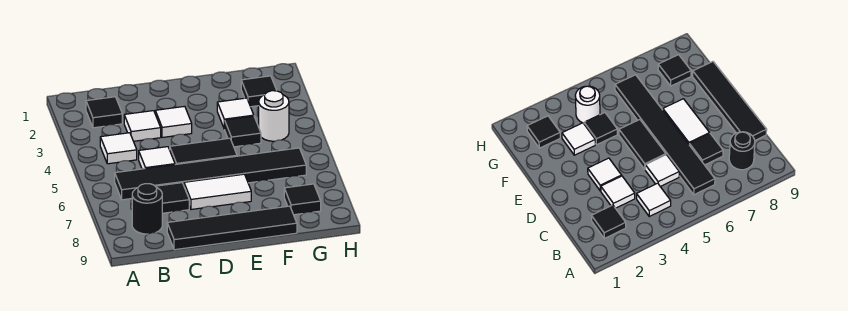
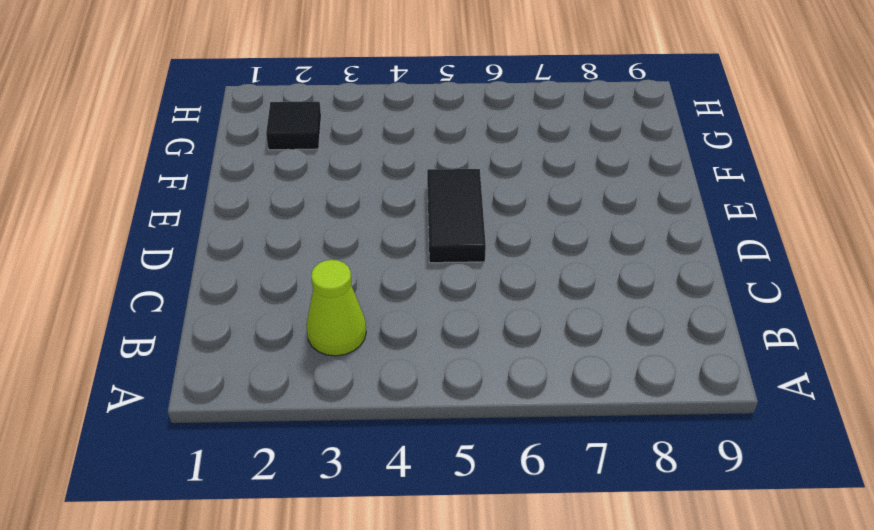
lime cone B3 level 1 -> none
none -> black tile B2 level 1
none -> white tile B4 level 1
none -> black tile B6:G6 level 1

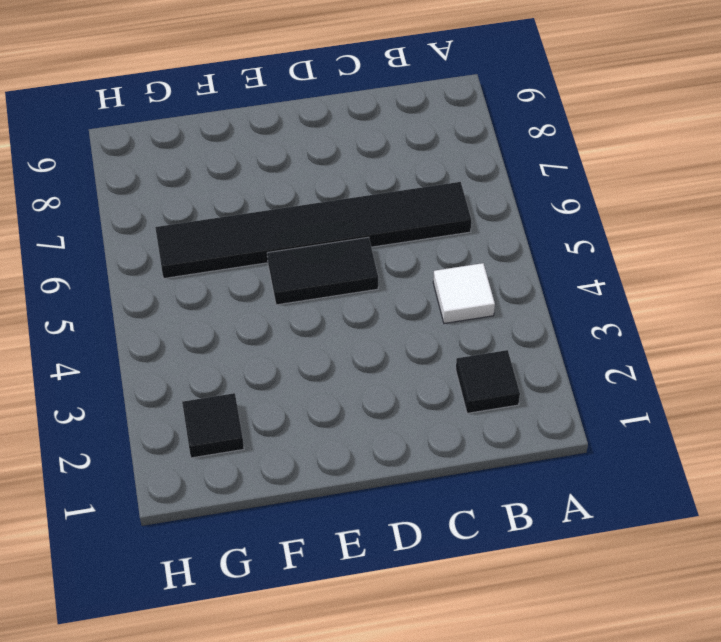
none -> black round brick B8 level 1
none -> white tile C3 level 1
none -> white tile C5 level 1

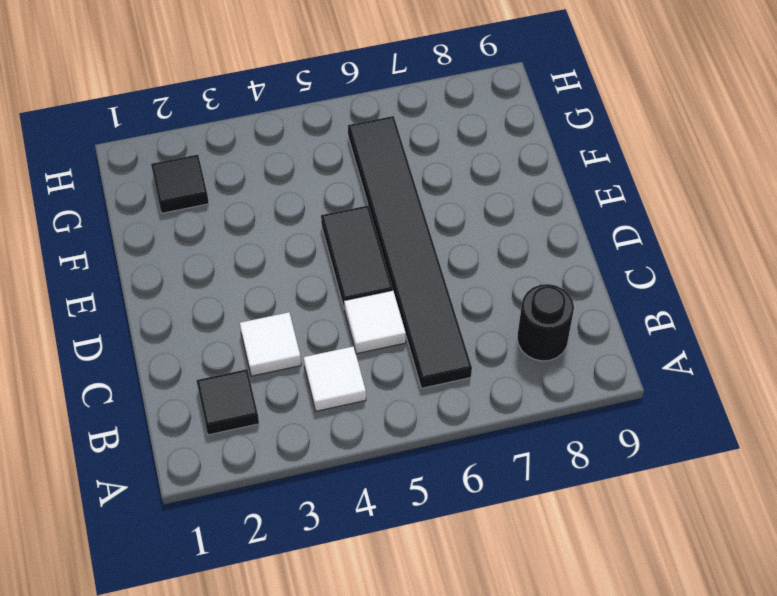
none -> black tile C7 level 1
none -> black tile C9:F9 level 1
none -> white tile D3 level 1

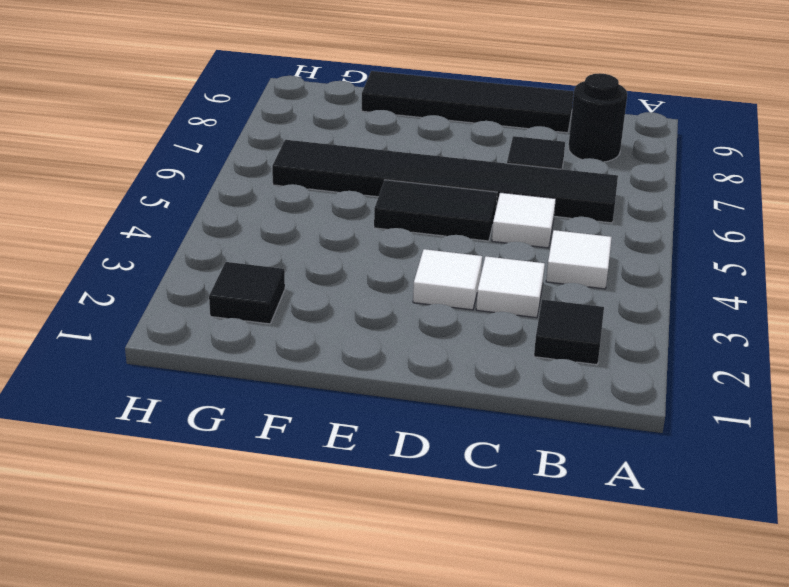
none -> white tile D7:E7 level 1
none -> white tile F3 level 1
none -> black tile F4 level 1

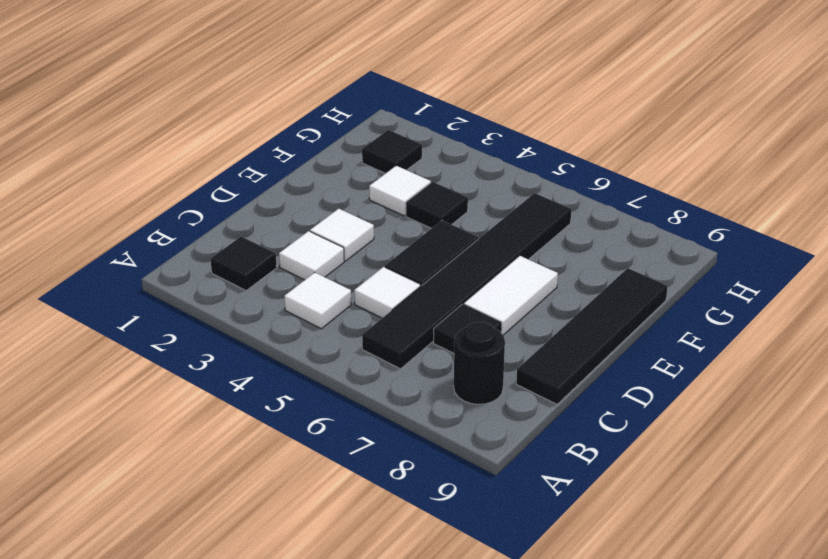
none -> white round brick G4 level 1
none -> black tile G8 level 1

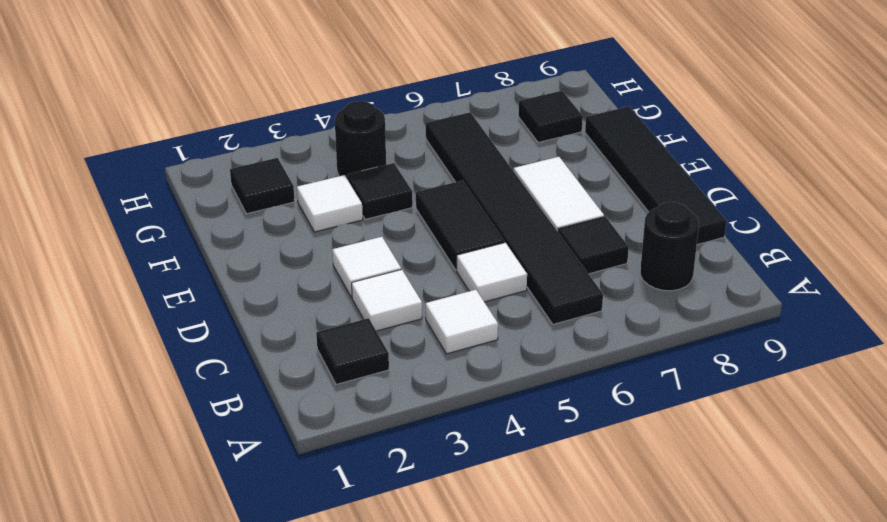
black round brick G4 level 1 -> white round brick G4 level 1

